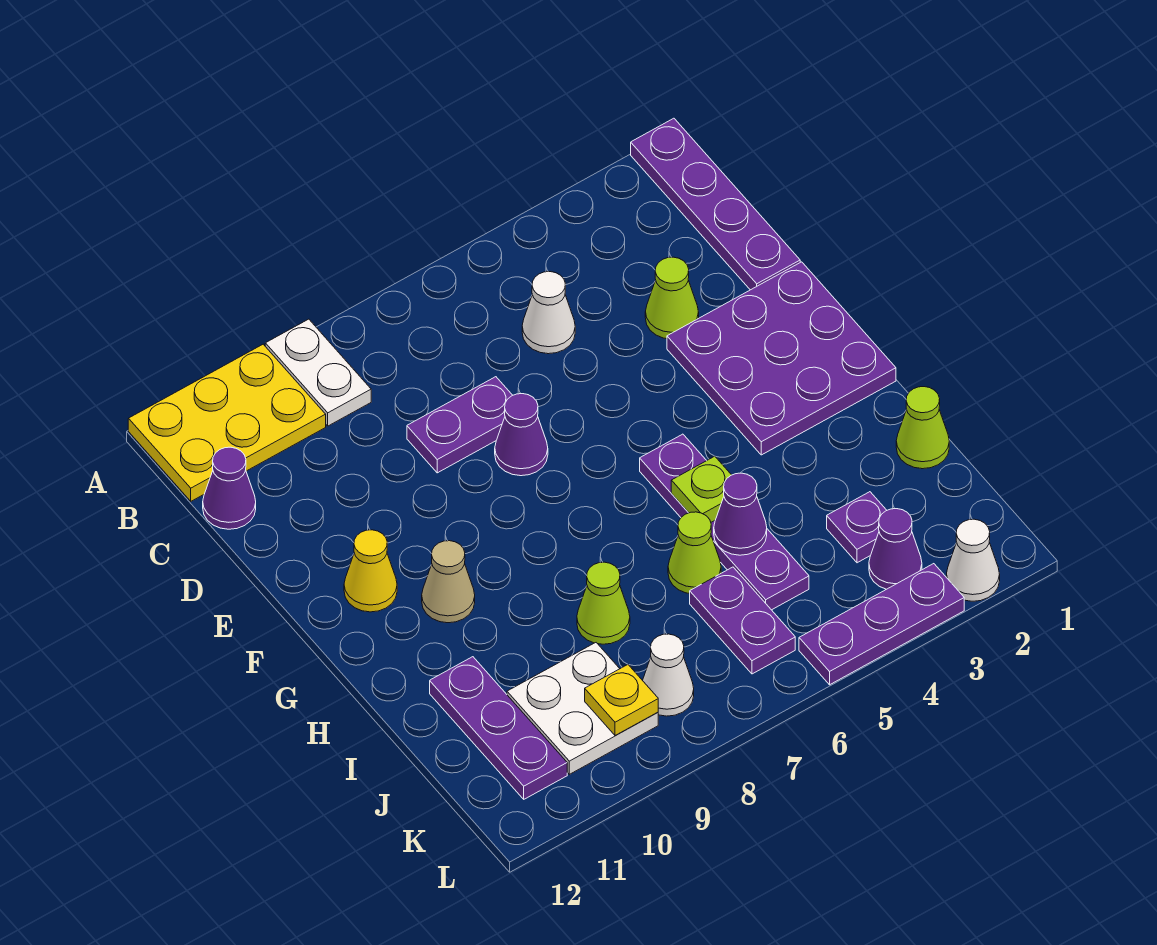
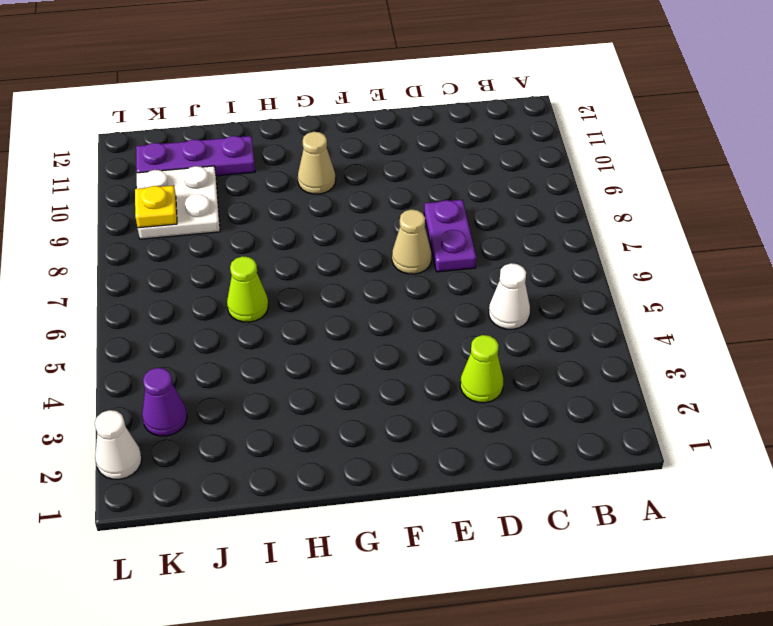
tan cone E7 level 1 -> purple cone E7 level 1
none -> purple plate A1:D1 level 1
none -> white plate A9:B9 level 1
none -> yellow plate A10:B12 level 1

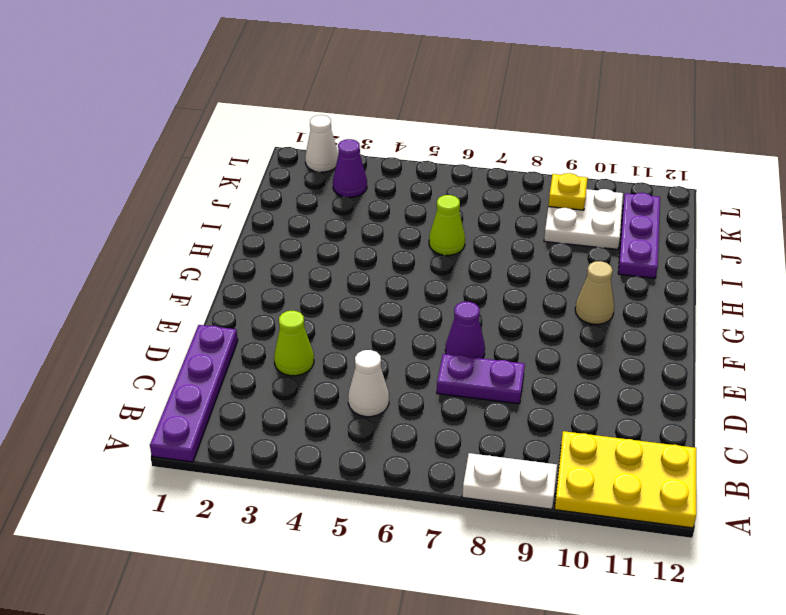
white plate A8:A9 level 1 -> white plate A9:B9 level 1
none -> purple cone C12 level 1
none -> purple plate E1:G3 level 1
none -> yellow cone F11 level 1

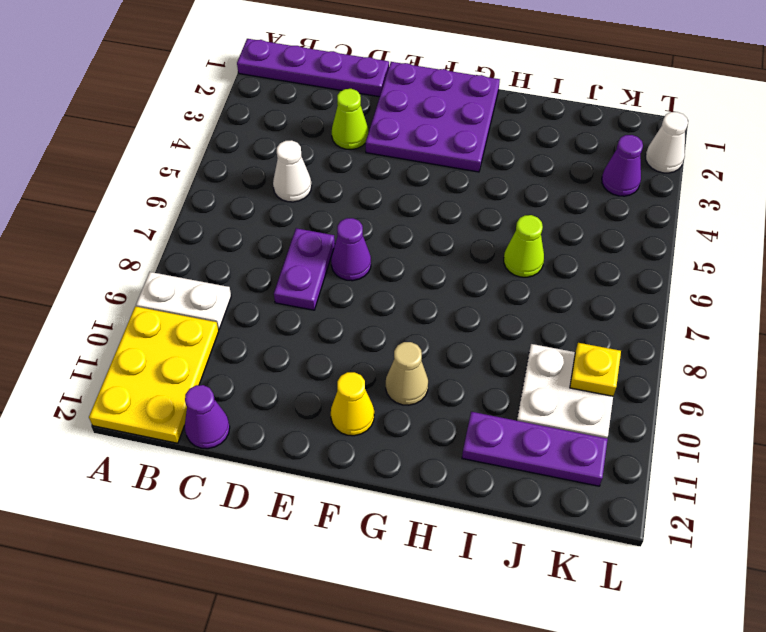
none -> purple plate G5:J5 level 1
none -> lime cone I1 level 1
none -> lime cone I8 level 1

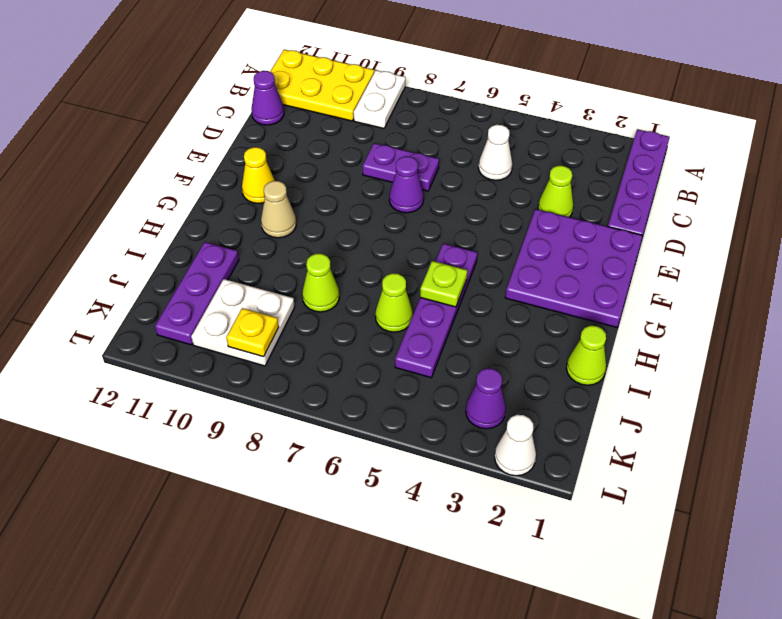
none -> purple plate J3 level 1
none -> purple plate J6:K6 level 1
none -> white cone K8 level 1

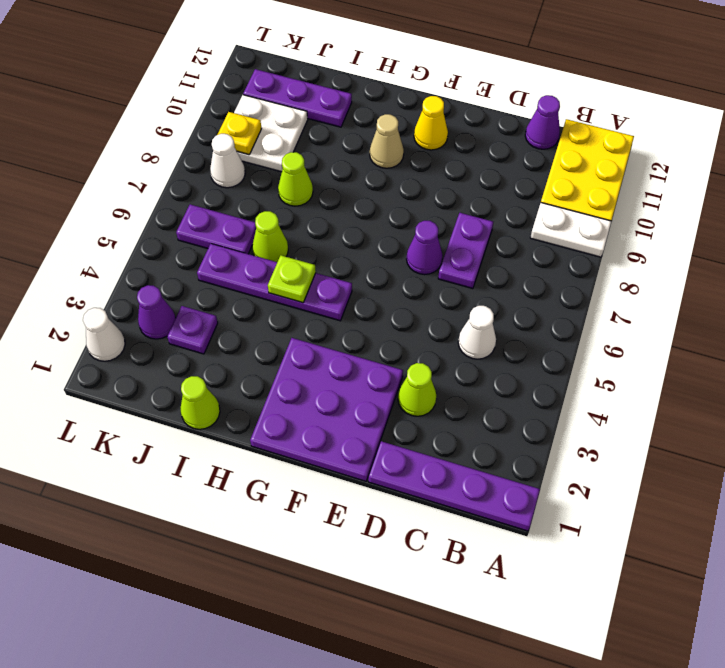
none -> purple plate L3:L5 level 1
none -> purple cone I5 level 2

